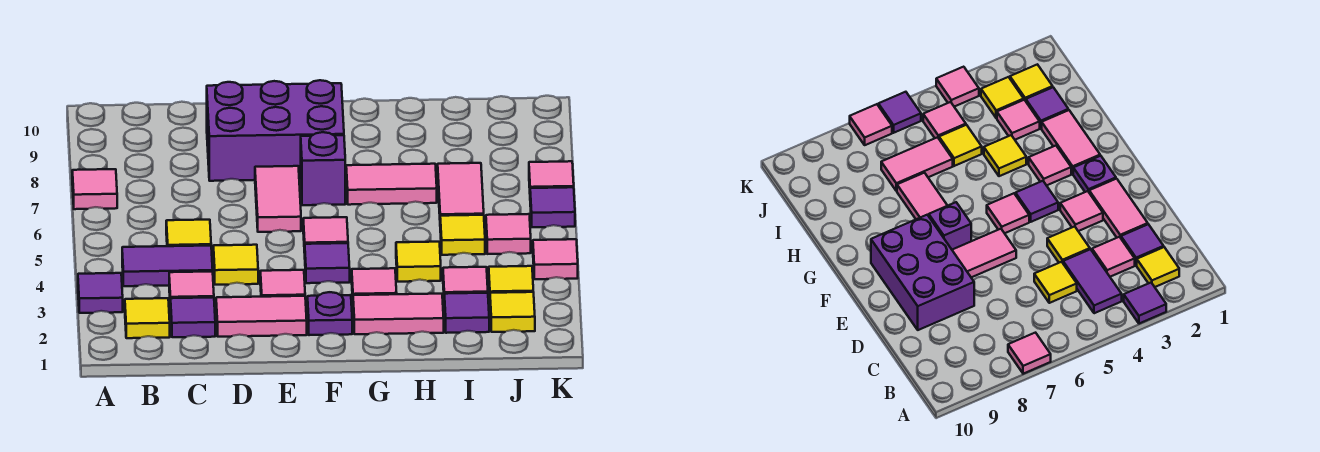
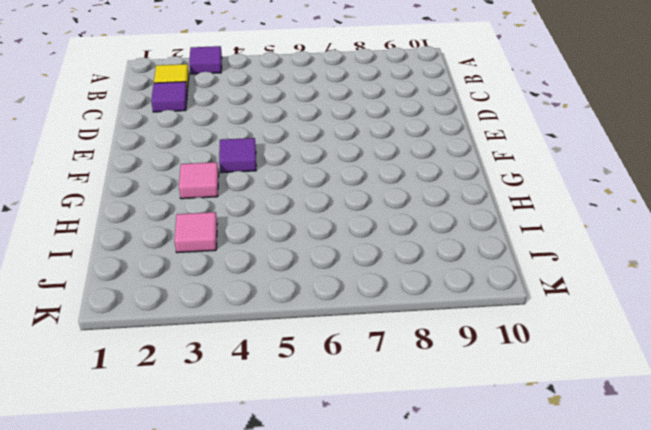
none -> pink tile A7 level 1
none -> purple tile B4:C4 level 1
none -> pink tile C3 level 1
none -> yellow tile C5 level 1

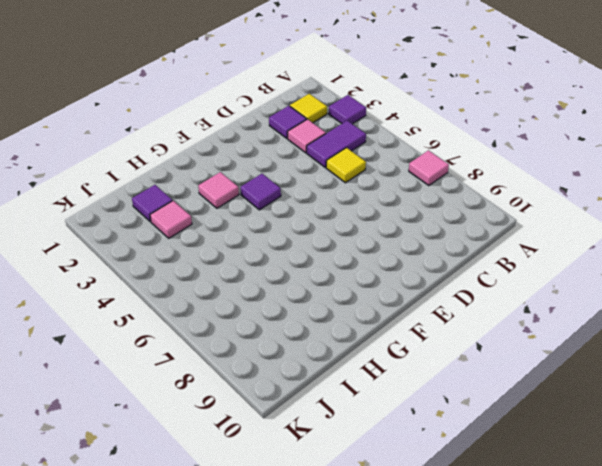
none -> pink tile D2:E2 level 1
none -> yellow tile D4 level 1
none -> purple brick D8:F9 level 1
none -> pink tile E3 level 1

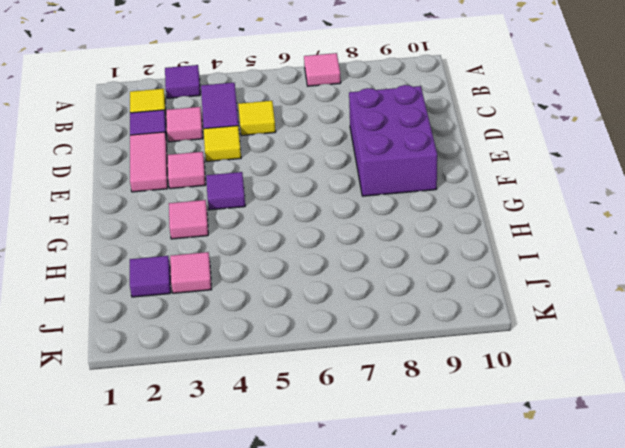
none -> pink tile E6:E7 level 1
none -> purple plate F2 level 1
none -> pink tile F5 level 1
none -> purple brick F7 level 1

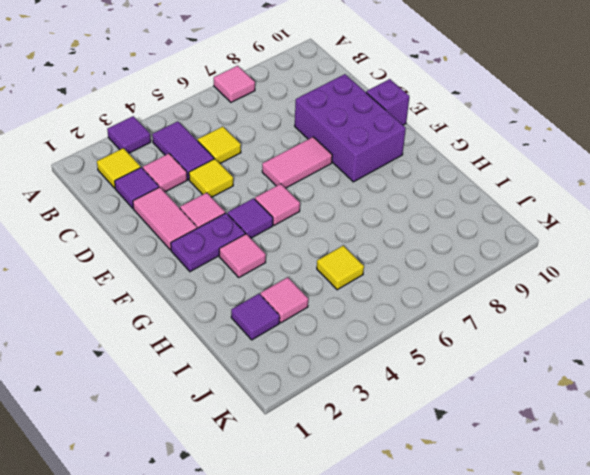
purple brick E10 level 1 -> purple brick F7 level 1
purple plate F2:F3 level 1 -> purple plate F2 level 1
none -> pink tile G2:H2 level 1
none -> pink tile G7:H7 level 1
none -> yellow tile H4 level 1
none -> pink tile I6:I7 level 1

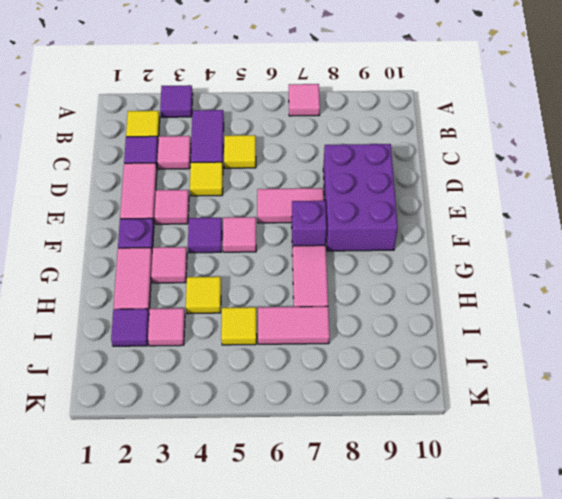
none -> yellow tile J2 level 1
none -> yellow tile J3 level 1
none -> pink tile J5 level 1
none -> pink tile K4 level 1

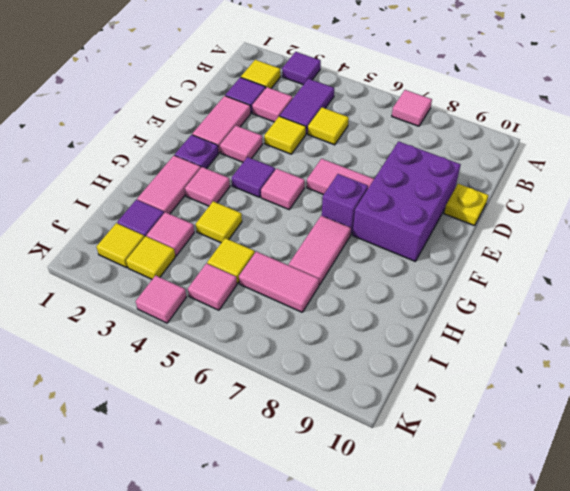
yellow plate D10 level 1 -> none
none -> purple tile K6 level 1
none -> pink tile K7 level 1

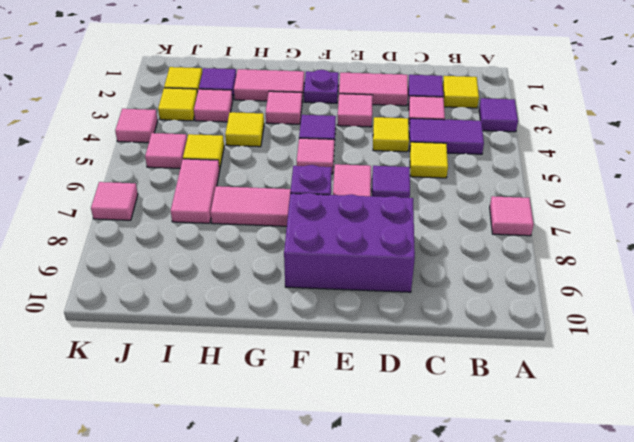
purple tile D6 level 1 -> purple tile K6 level 1

